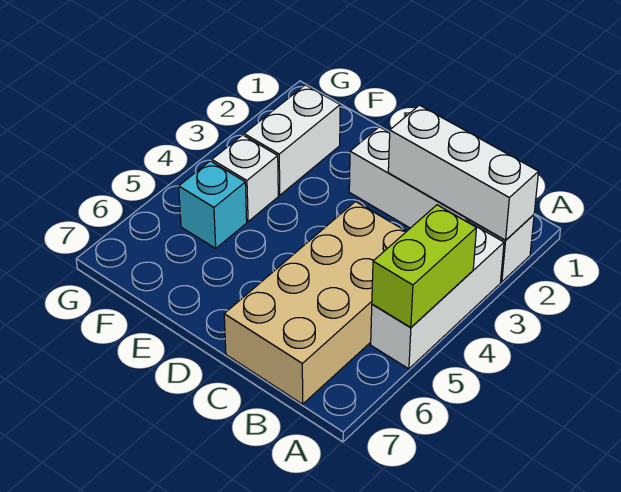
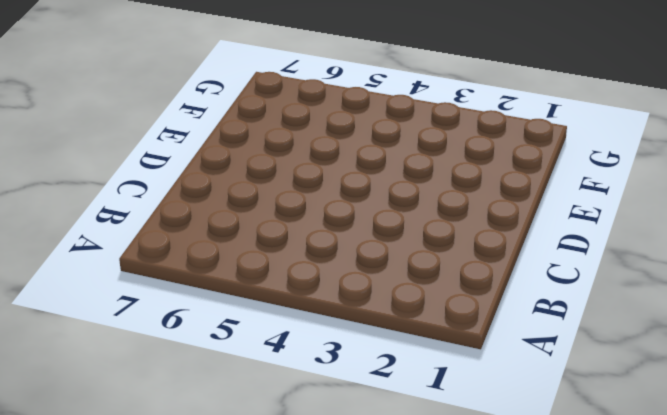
none -> white brick A2:D2 level 1
none -> white brick A3:A5 level 1

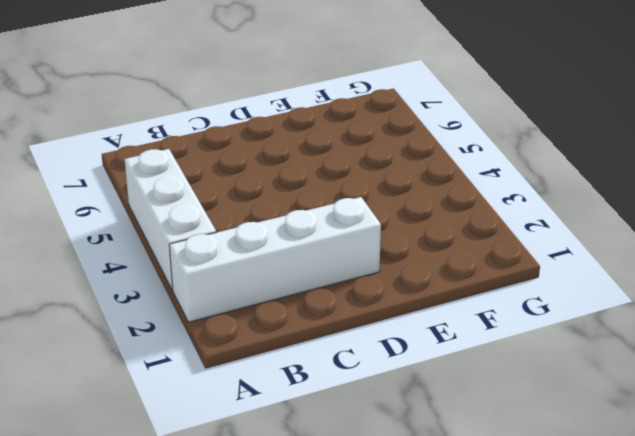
none -> tan brick B4:C7 level 1
none -> white brick F2:F3 level 1

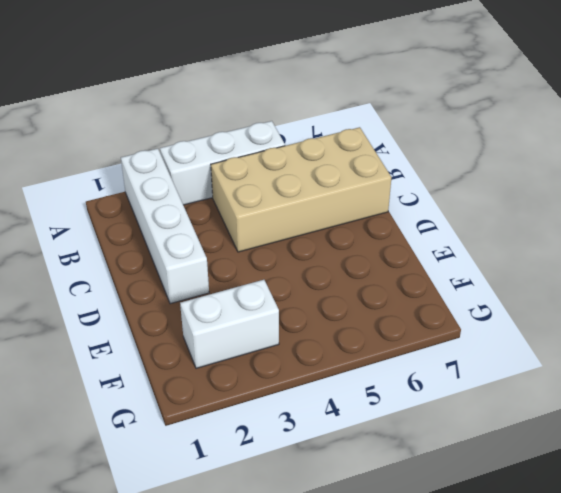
none -> white brick F4 level 1
none -> cyan brick F5 level 1

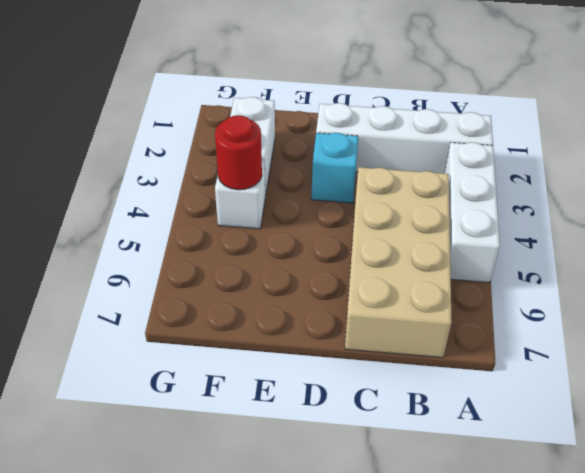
cyan brick D3 level 1 -> cyan brick F5 level 1
red round brick F4 level 2 -> none
none -> white brick A2:C2 level 2
none -> lime brick A4:A5 level 2

